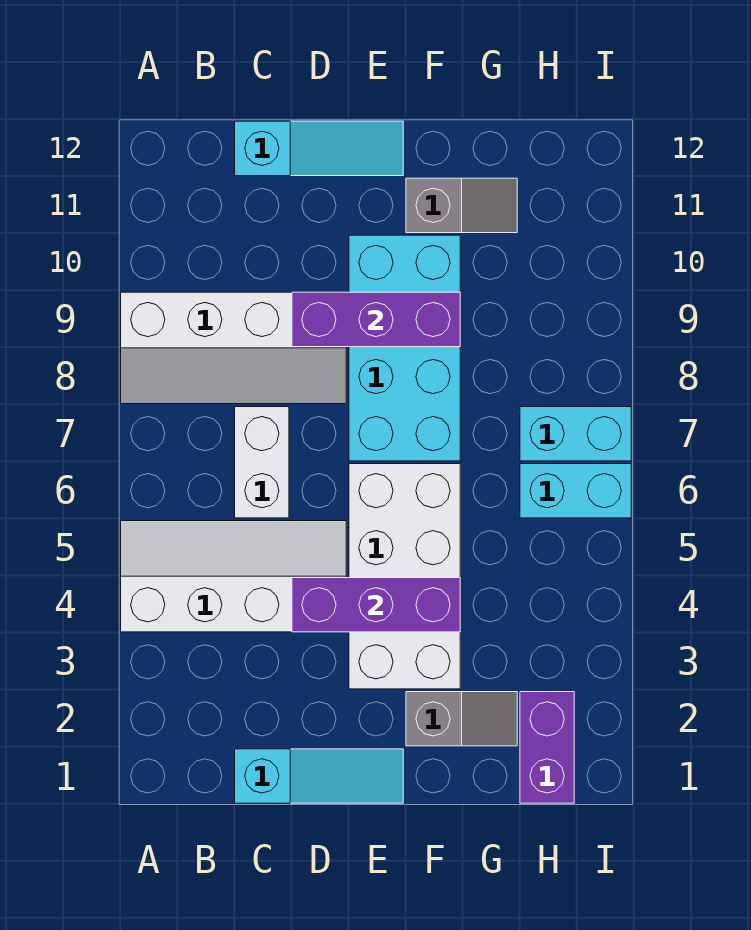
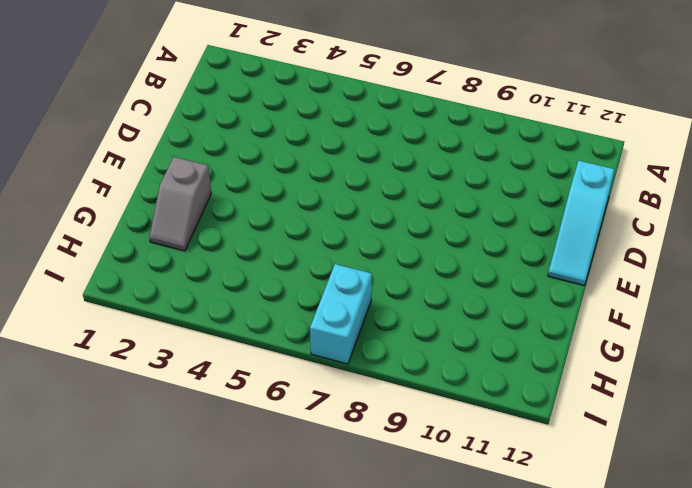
none -> white slope A4:D5 level 1 top 4
none -> white slope A8:D9 level 1 top 9
none -> cyan slope C1:E1 level 1 top C

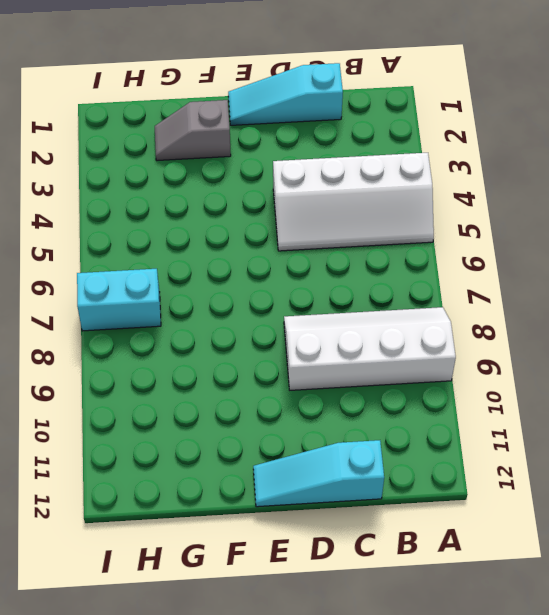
none -> white brick C6:C7 level 1
none -> white brick E3:F6 level 1
none -> cyan brick E7:F10 level 1

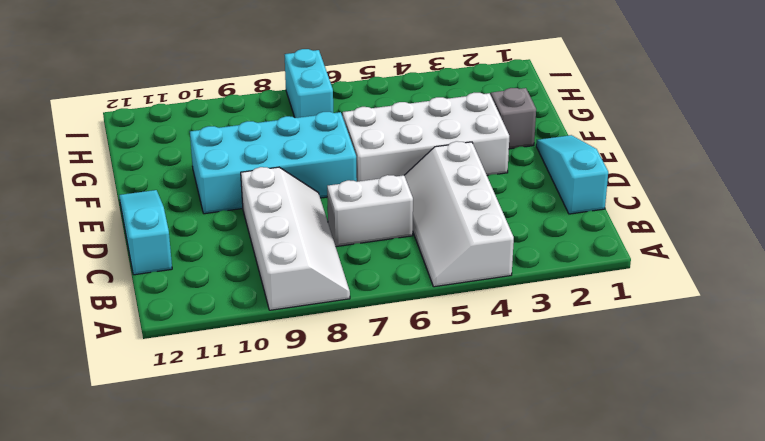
none -> grey slope F11:G11 level 1 top F
none -> purple brick H1:H2 level 1
none -> cyan brick H6:I6 level 1

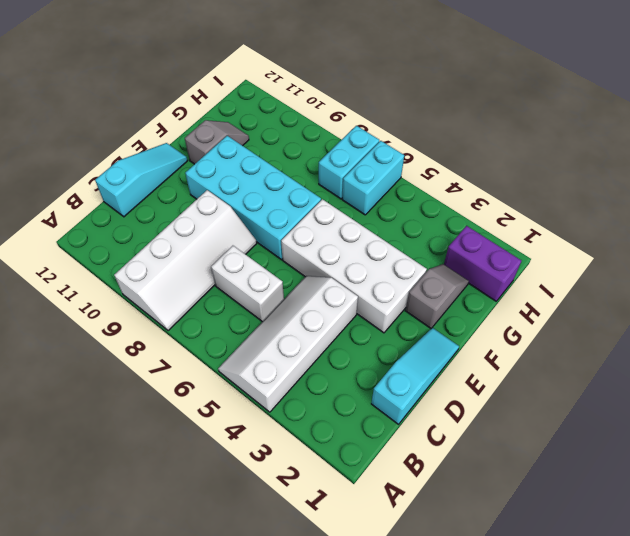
none -> purple brick D4:F4 level 2
none -> purple brick D9:F9 level 2

